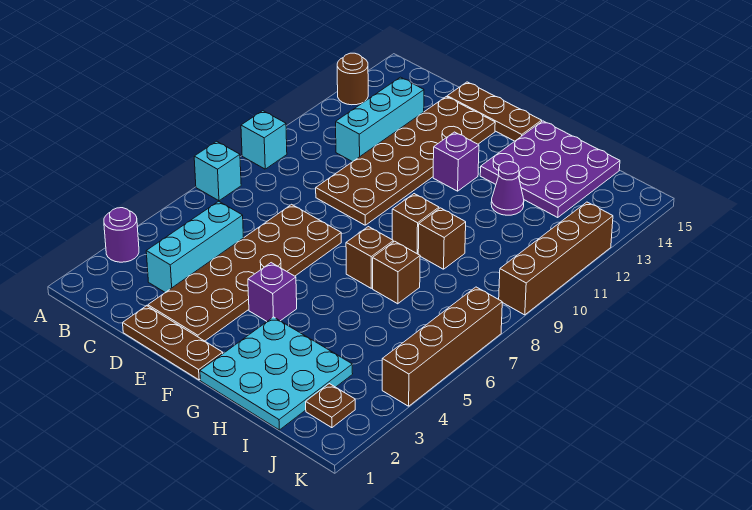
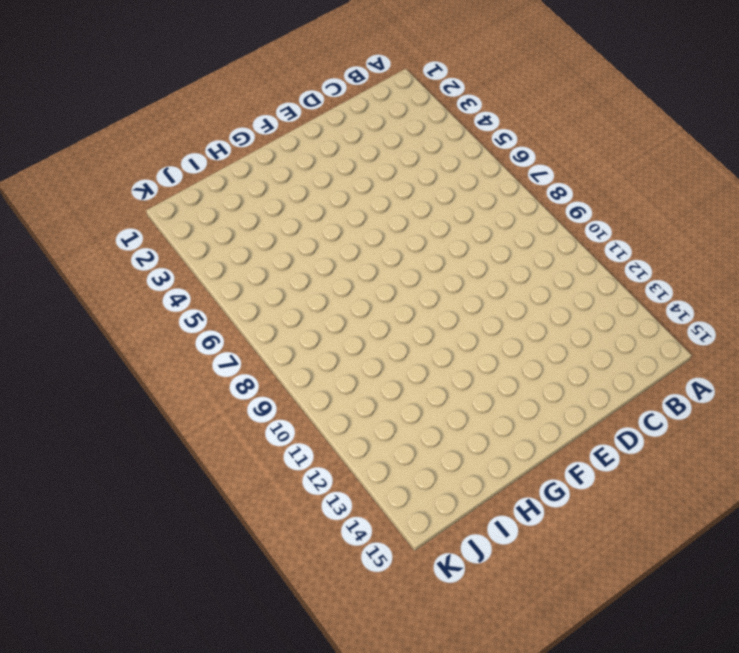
none -> purple round brick A3 level 1
none -> cyan brick A7 level 1
none -> cyan brick A9 level 1

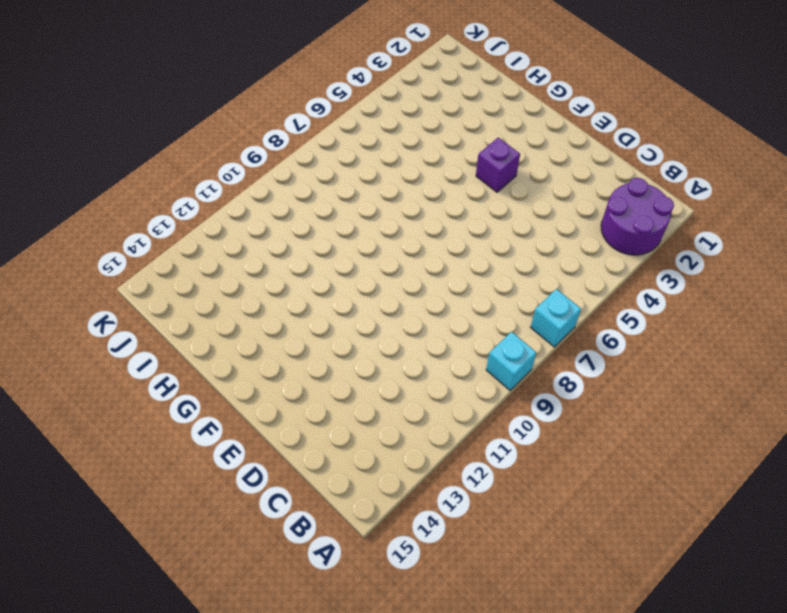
purple round brick A2:B3 level 1 -> purple round brick A3 level 1
none -> brown round brick A13 level 1
none -> cyan brick C3:C5 level 1
none -> cyan brick C11:C13 level 1

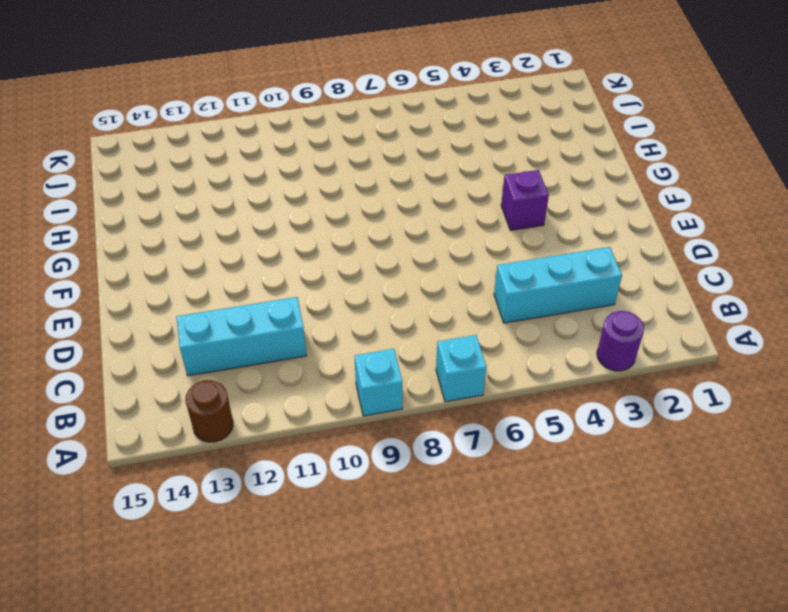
none -> brown plate D1:F1 level 1
none -> brown plate D2:E7 level 1
none -> brown plate D9:E14 level 1

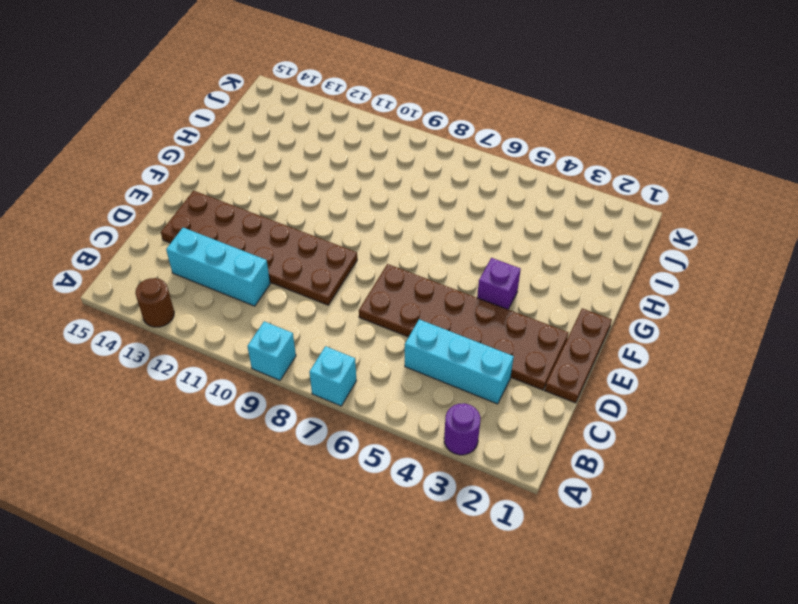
none -> brown plate D15:F15 level 1
none -> purple brick F12 level 1
none -> cyan plate G1:I3 level 1

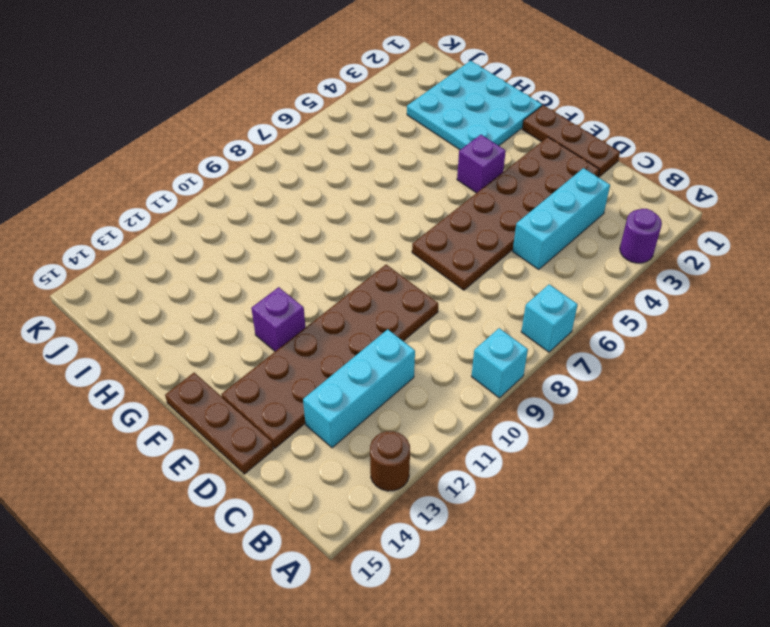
none -> brown brick G7 level 1
none -> brown brick G9 level 1
none -> purple plate G13:I15 level 1

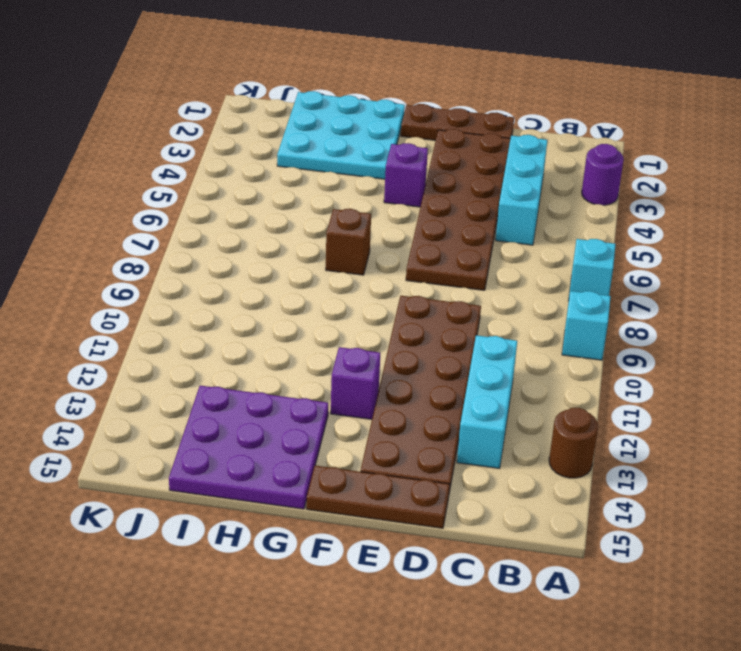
none -> brown brick G9 level 1
none -> brown brick H7 level 1
none -> brown brick H9 level 1

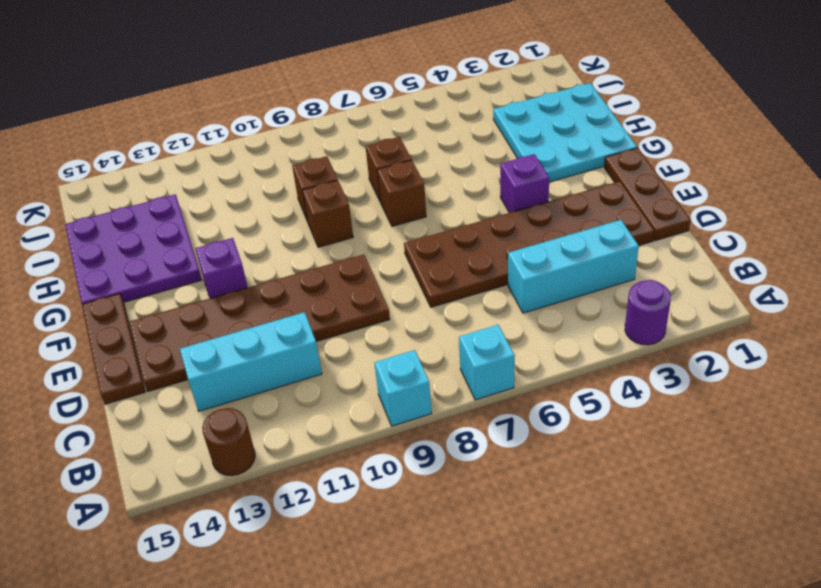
none -> purple cone H12 level 1
none -> brown plate J2 level 1
none -> brown brick K4:K7 level 1

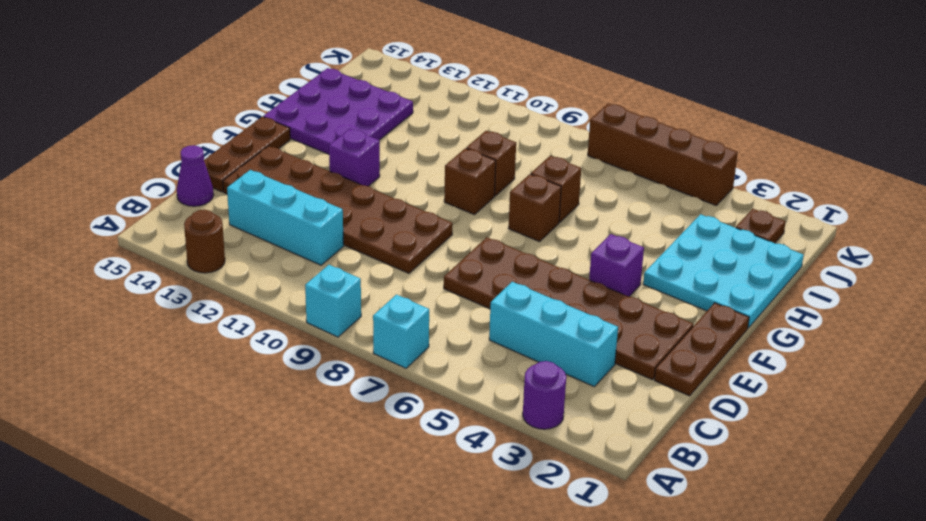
purple cone C15 level 1 -> purple cone H12 level 1
none -> brown brick K9:K12 level 1

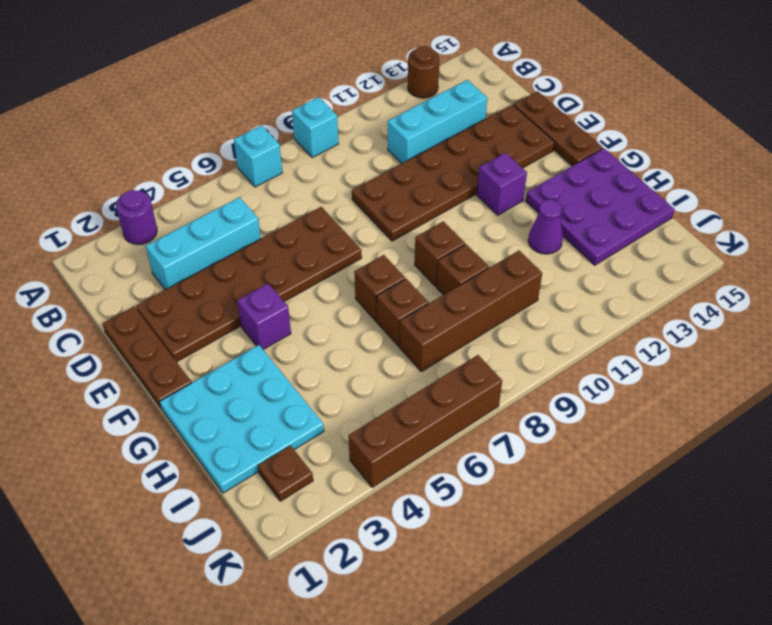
brown brick I7:I10 level 1 -> brown brick K9:K12 level 1

